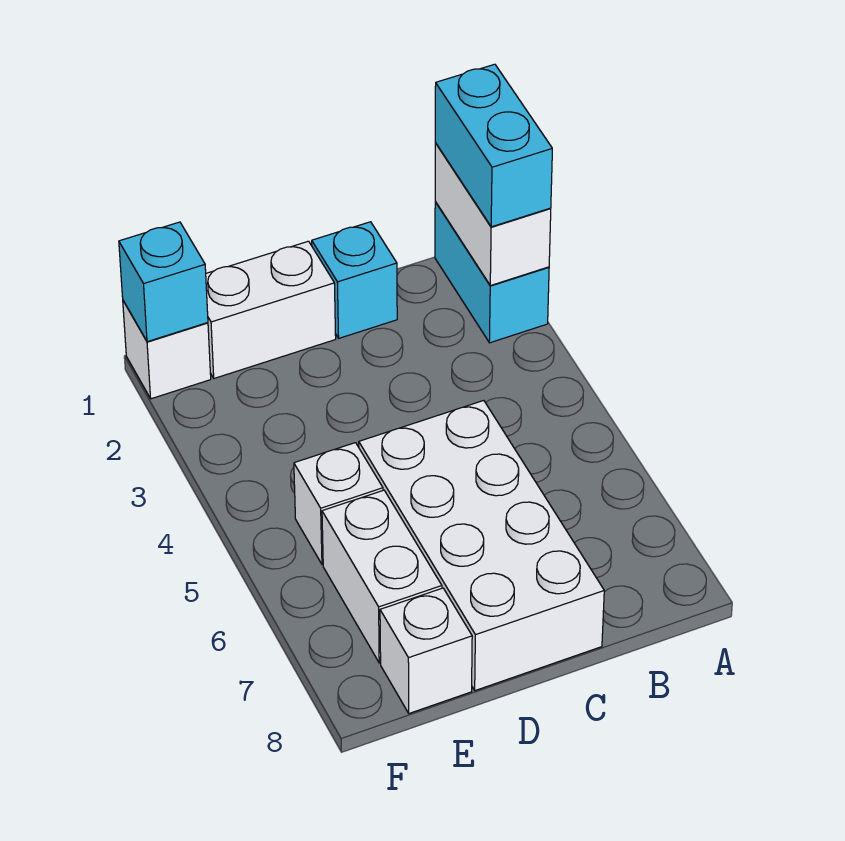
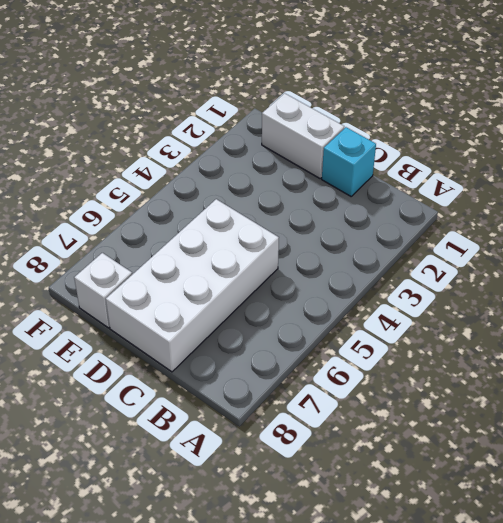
none -> cyan brick A1:A2 level 1
none -> white brick E5 level 1

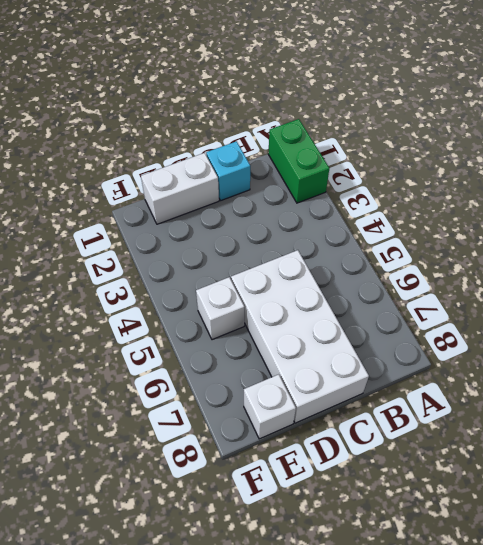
green brick A1:A2 level 1 -> cyan brick A1:A2 level 1
none -> white brick E6:E7 level 1
none -> white brick F1 level 1

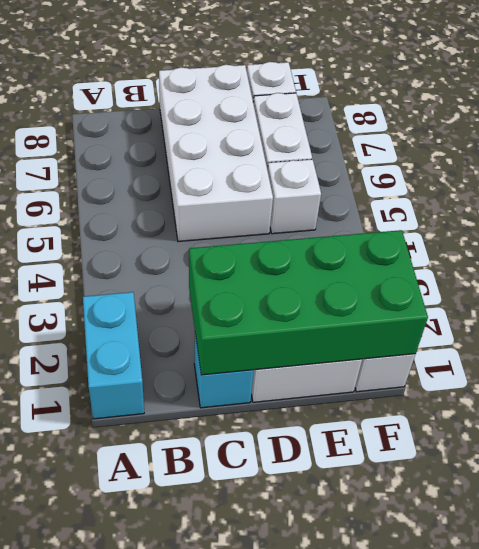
green brick C1:F2 level 2 -> cyan brick F1 level 2
none -> white brick A1:A2 level 2
none -> cyan brick A1:A2 level 3

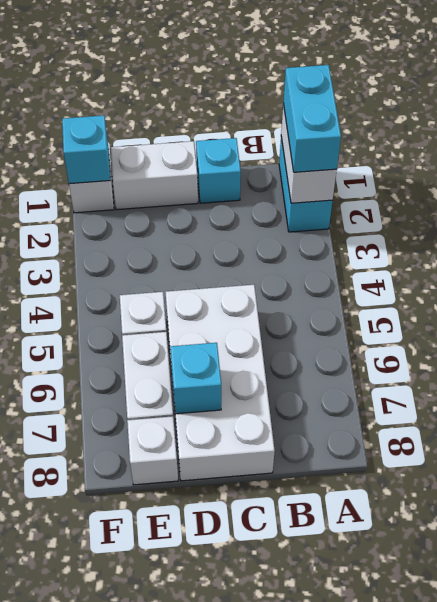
cyan brick D7 level 2 -> none

